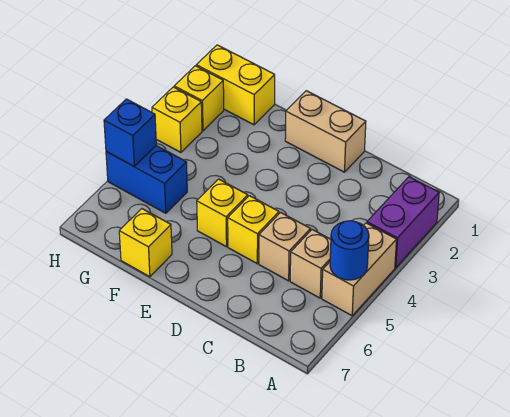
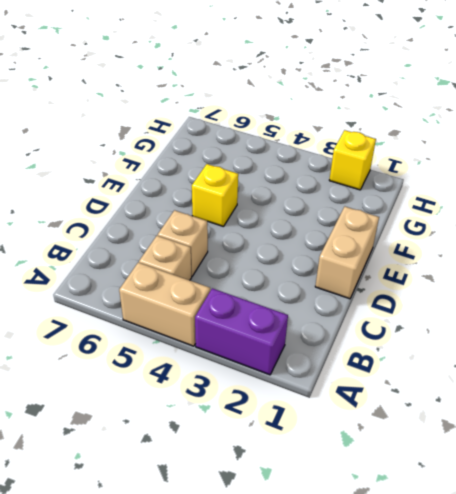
none -> yellow brick D5 level 1
none -> yellow brick F7 level 1
none -> yellow brick G1:H1 level 1

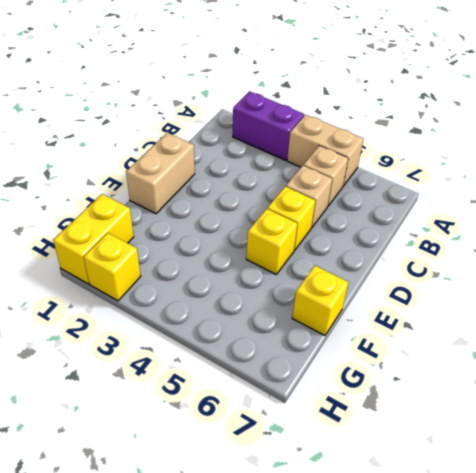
none -> blue brick G5:H5 level 1
none -> yellow brick H3 level 1
none -> blue round brick A5 level 2

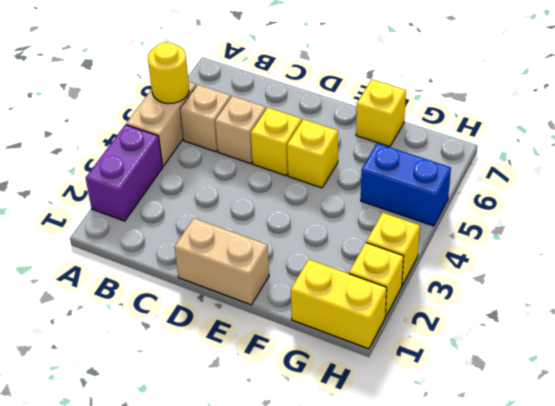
yellow round brick A5 level 2 -> blue round brick A5 level 2
none -> blue brick H5 level 2

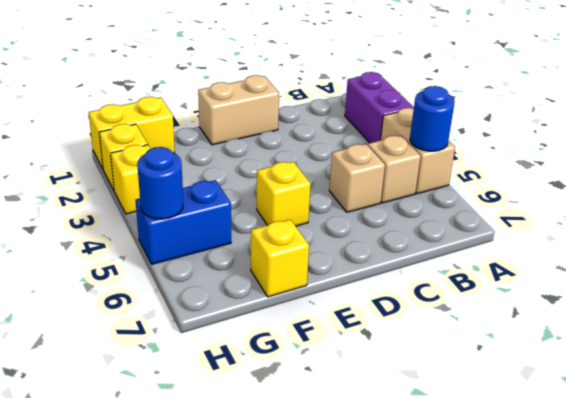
blue round brick H5 level 2 -> blue brick H5 level 2
none -> yellow brick D5 level 1

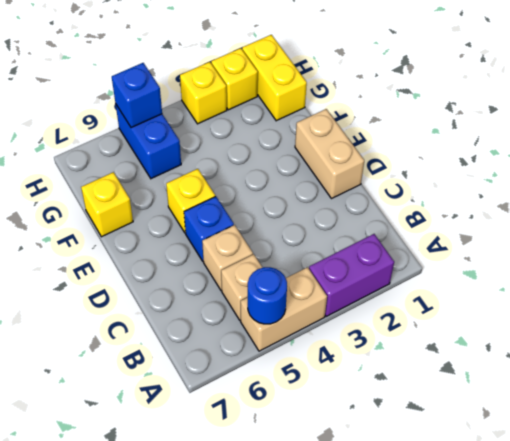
blue brick D5 level 1 -> yellow brick D5 level 1

